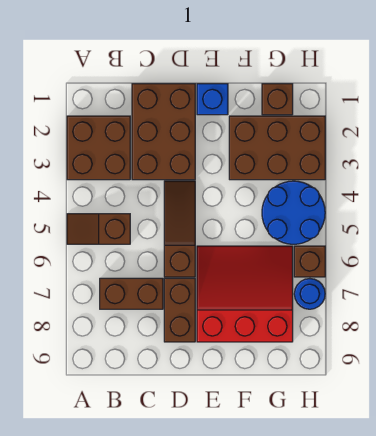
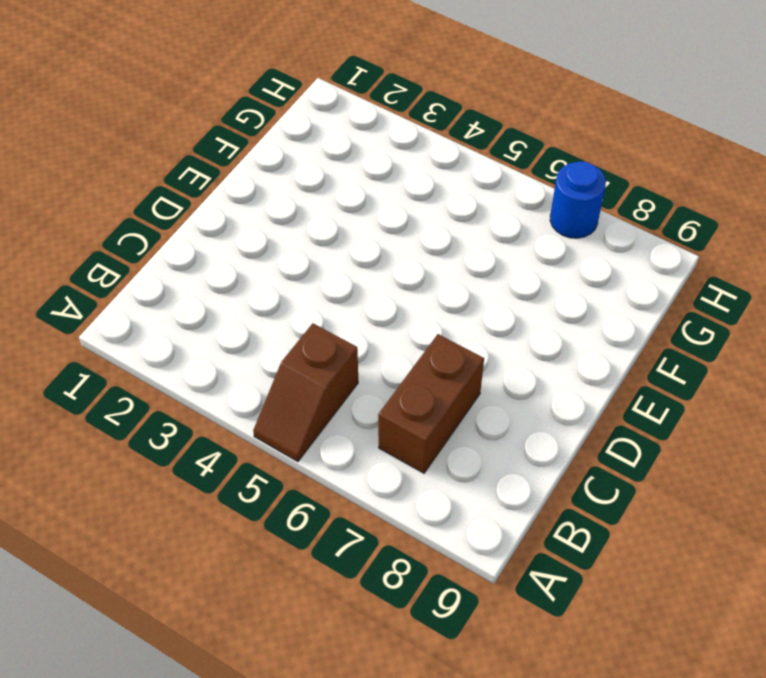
none -> brown brick A2:B3 level 1
none -> brown brick C1:D3 level 1
none -> brown slope D4:D6 level 1 top 6

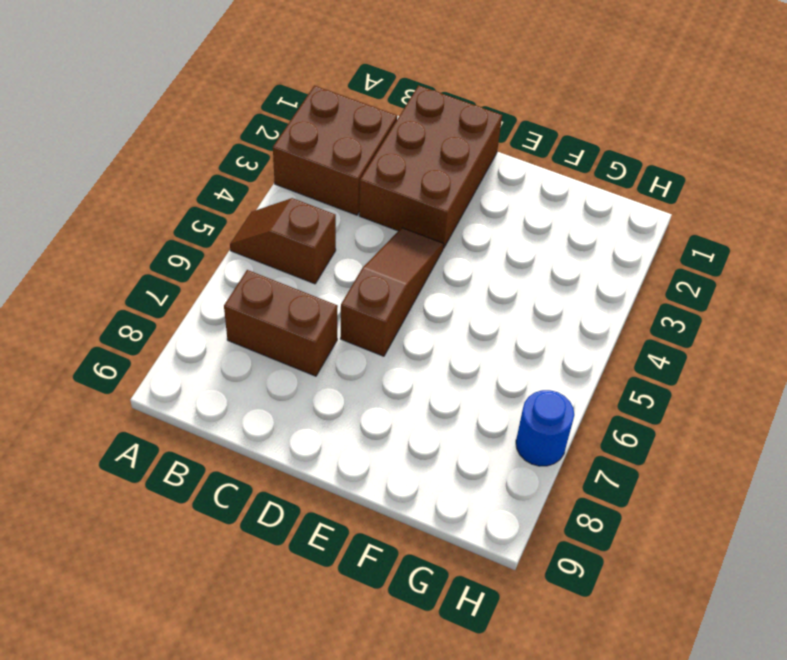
none -> brown brick D7:D8 level 1
none -> blue brick E1 level 1
none -> red slope E6:G8 level 1 top 8

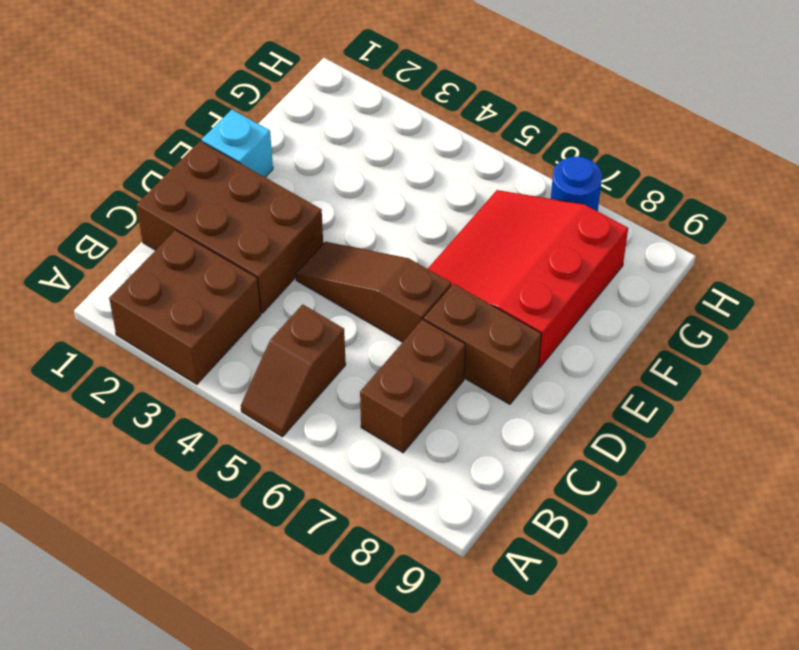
cyan brick E1 level 1 -> blue brick E1 level 1
none -> brown brick F2:H3 level 1
none -> brown brick G1 level 1
none -> blue round brick G4:H5 level 1

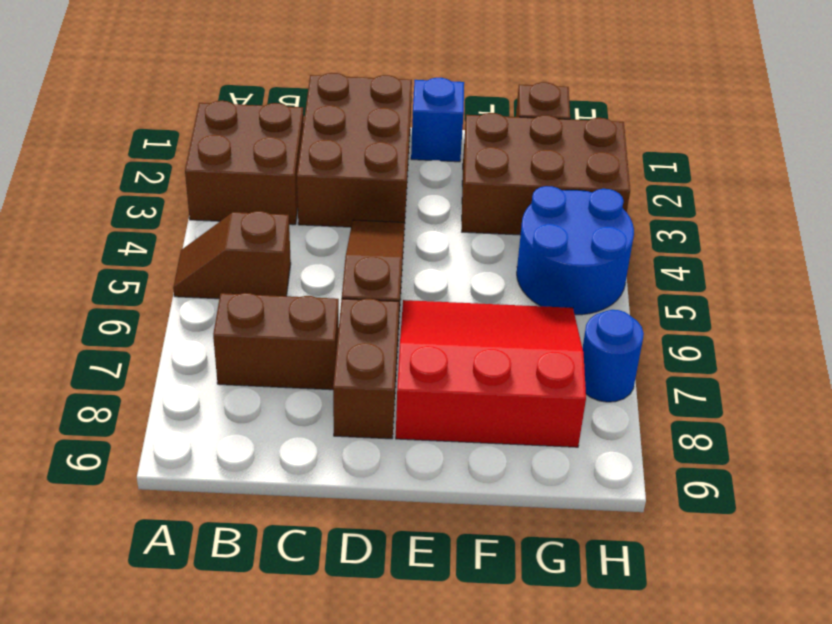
none -> brown brick H6 level 1

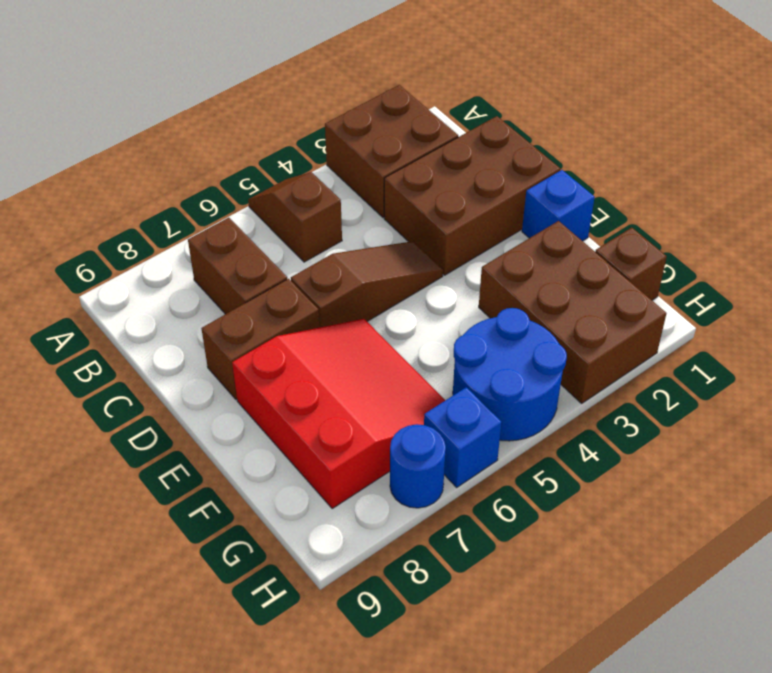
blue brick H6 level 1 -> brown brick H6 level 1

